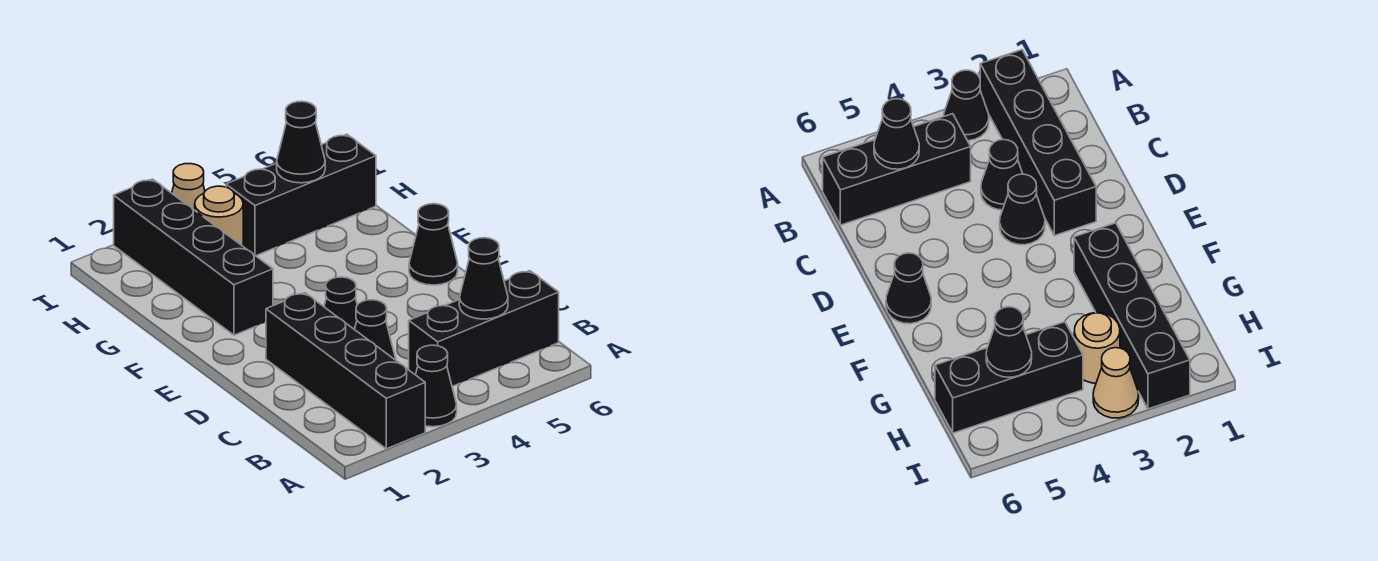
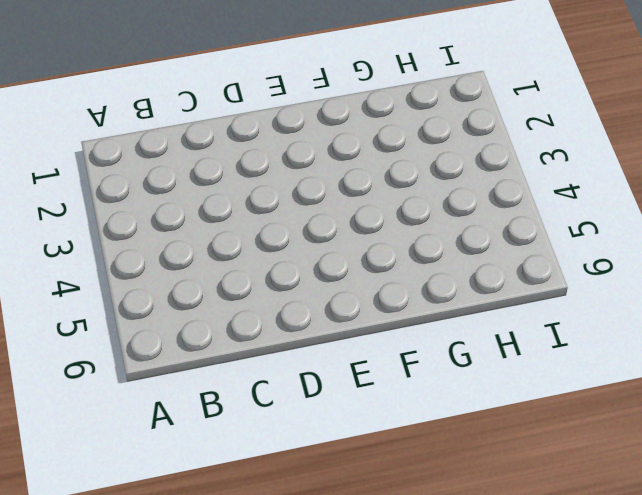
none -> black brick A2:D2 level 1
none -> black cone A3 level 1
none -> black brick B4:B6 level 1

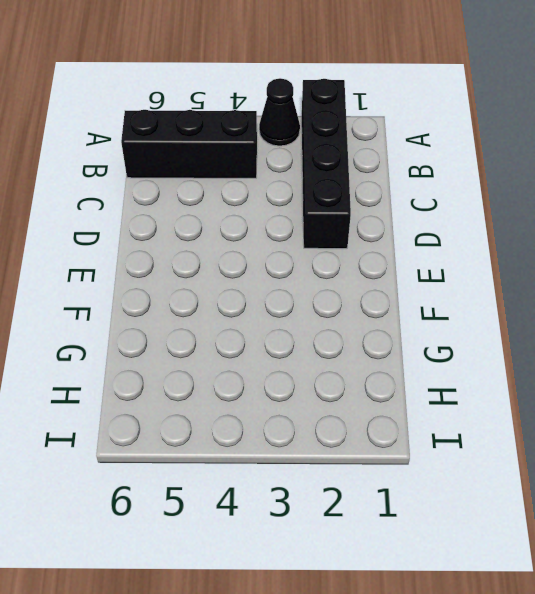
none -> black cone C3 level 1
none -> black cone D3 level 1
none -> black cone E6 level 1

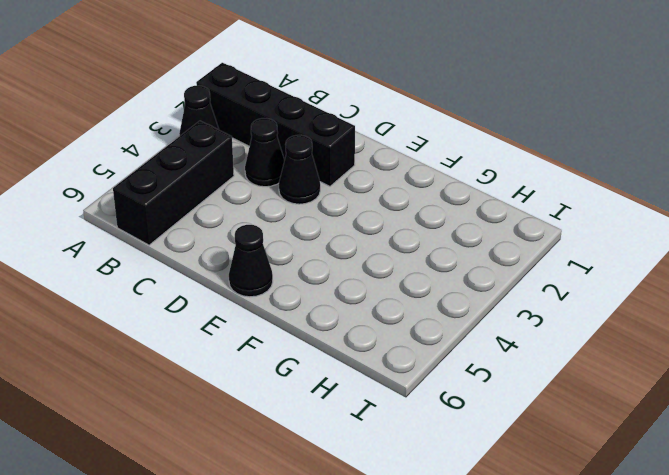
none -> black brick F2:I2 level 1
none -> tan round brick H3 level 1
none -> black brick H4:H6 level 1

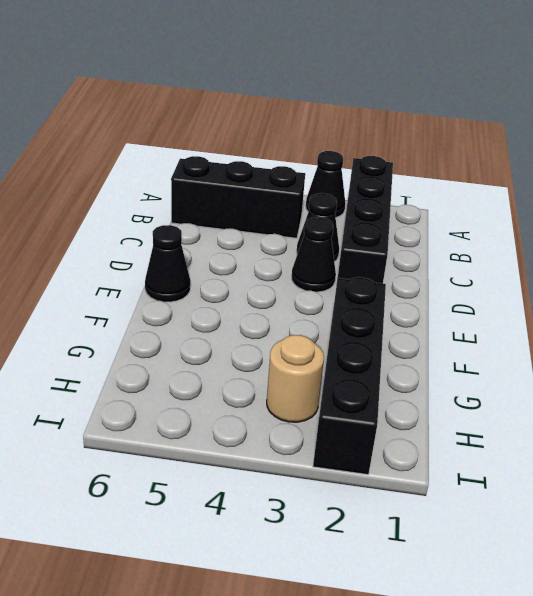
none -> black brick H4:H6 level 1
none -> tan cone I3 level 1
none -> black cone B5 level 2

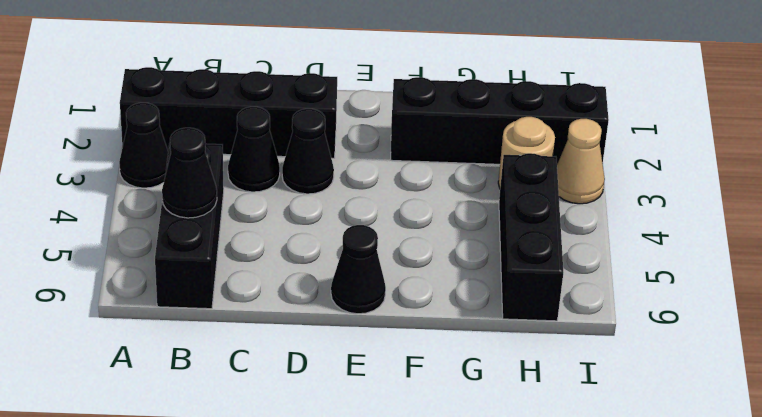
none -> black cone H5 level 2

